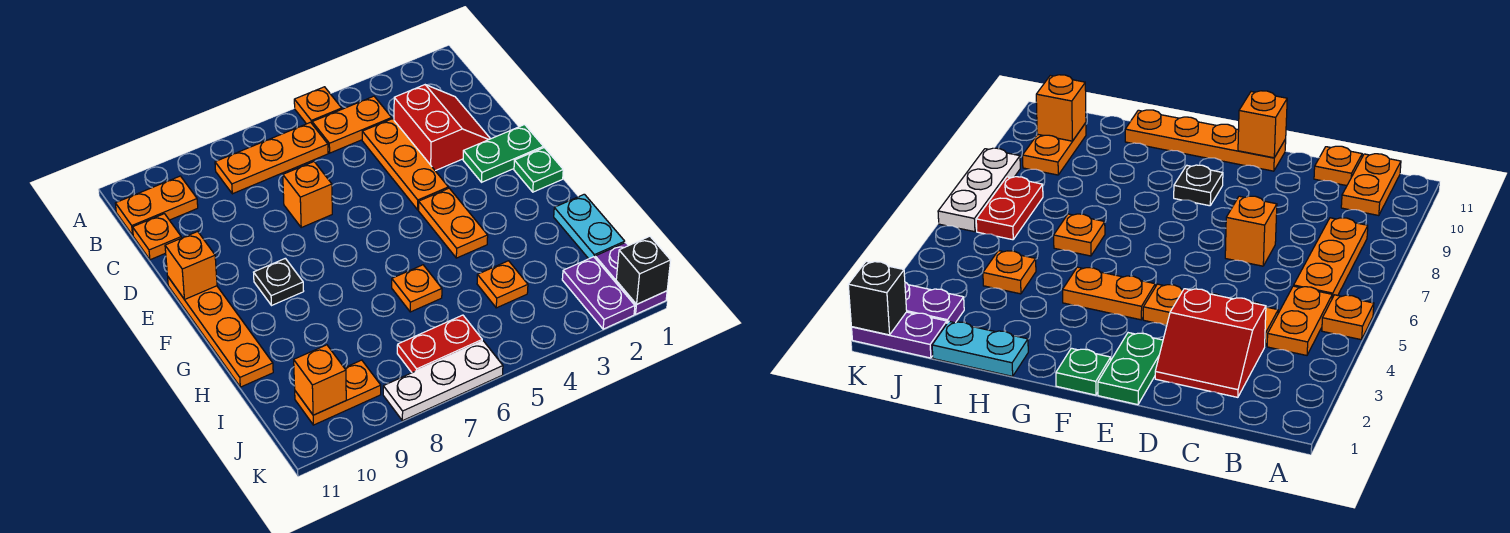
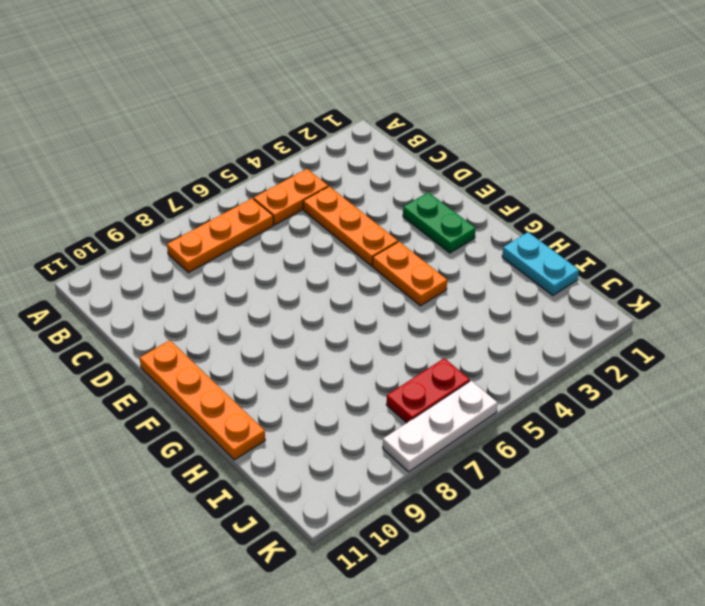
green plate E2:F2 level 1 -> green plate E1:E2 level 1
none -> orange plate A5 level 1
none -> orange plate B10:B11 level 1
none -> red slope C2:D3 level 1 top 3

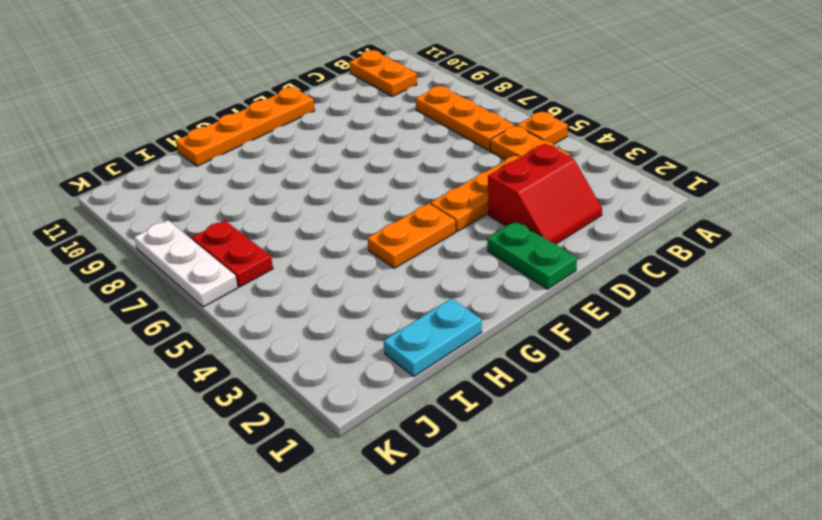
none -> orange plate C11 level 1
none -> orange brick D7 level 1
none -> green plate F1 level 1

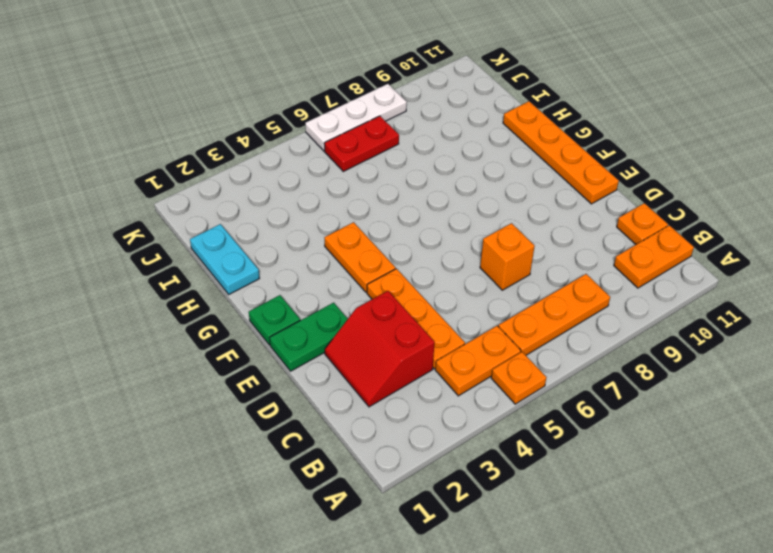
none -> black plate F9 level 1
none -> orange plate H6 level 1
none -> orange plate I4 level 1

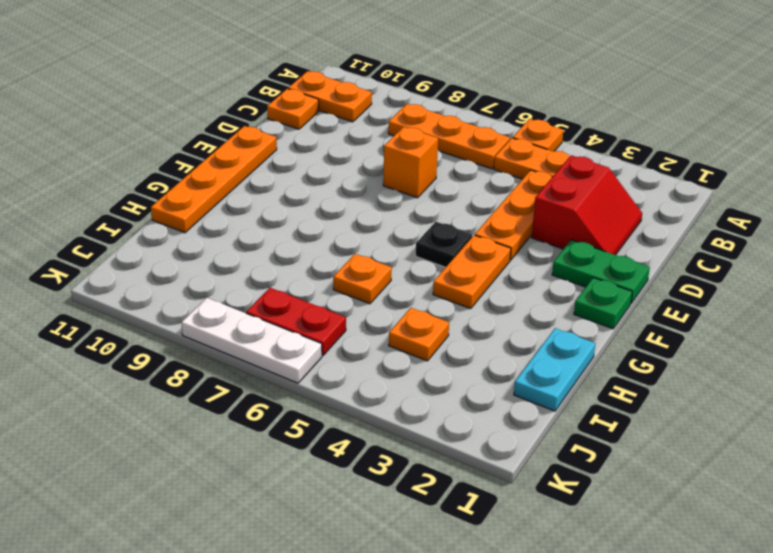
black plate F5 level 1 -> black plate F9 level 1
none -> purple plate J1:K1 level 1
none -> purple plate J2:K2 level 1
none -> orange plate J9:J10 level 1

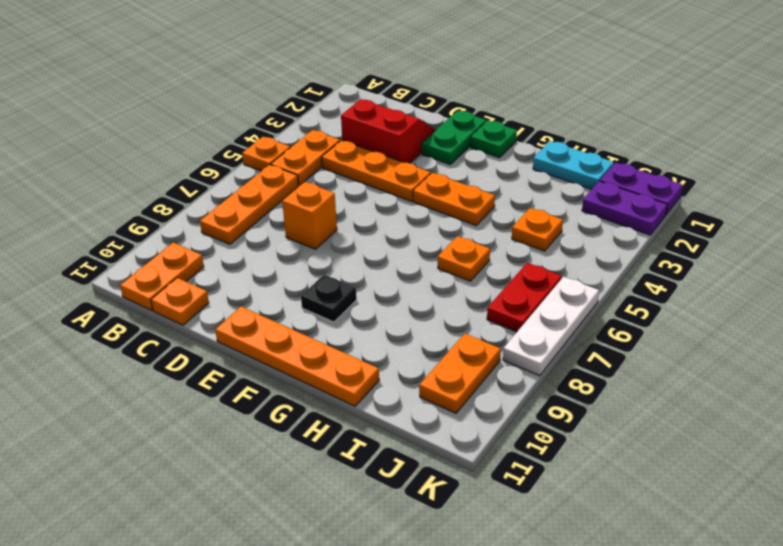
none -> orange brick E11 level 2
none -> orange brick J10 level 2
none -> black brick K1 level 2

